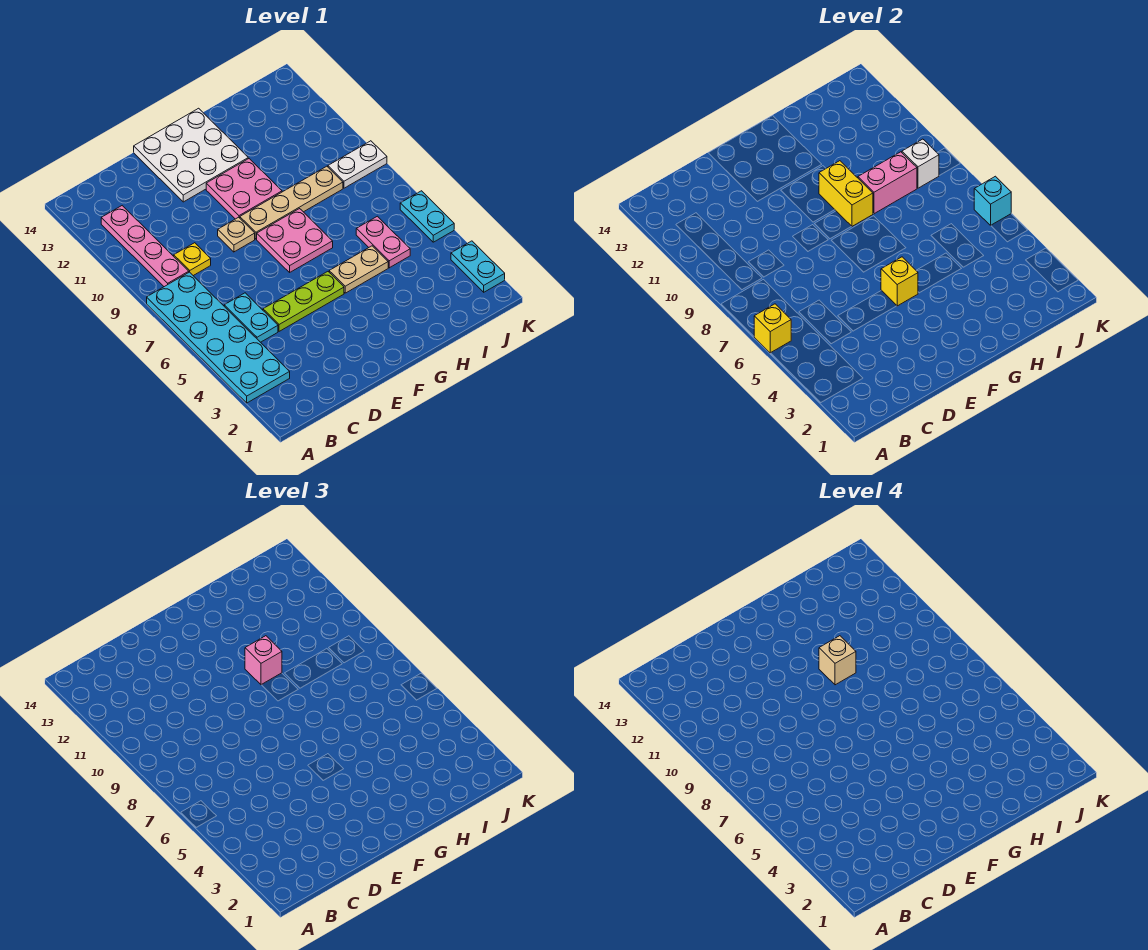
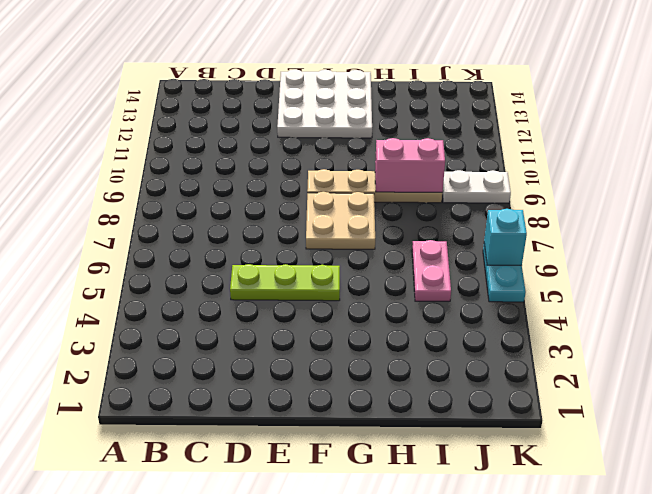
tan plate F7:G8 level 1 -> pink plate F7:G8 level 1
none -> cyan plate A3:B8 level 1
none -> pink plate B9:B12 level 1
none -> cyan plate C5:C6 level 1

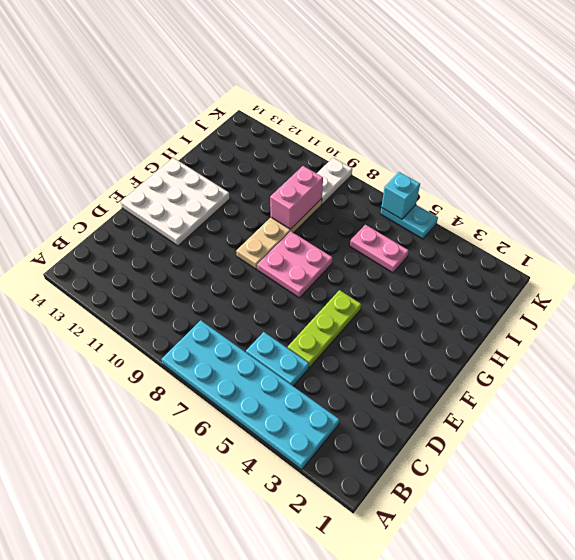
none -> pink plate B9:B12 level 1
none -> yellow plate C9 level 1
none -> tan plate E9 level 1

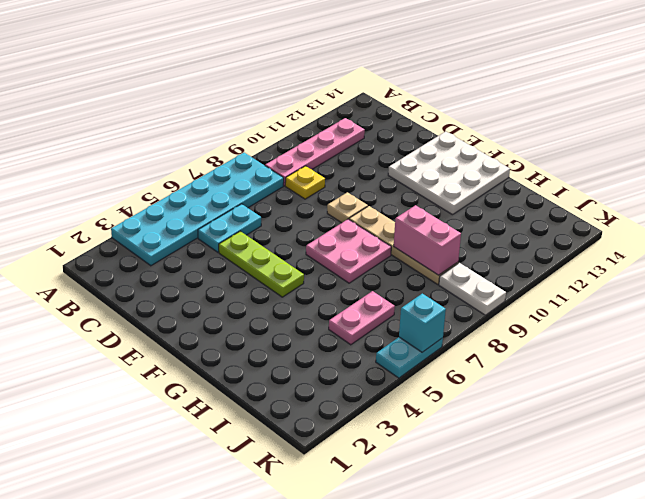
none -> pink plate F10:G11 level 1
none -> tan plate G5:H5 level 1
none -> cyan plate K2:K3 level 1

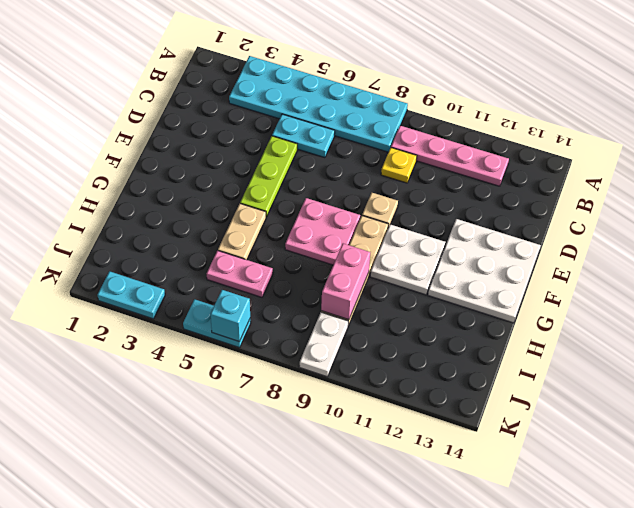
white plate F10:G11 level 1 -> pink plate F10:G11 level 1
none -> yellow brick A6 level 2
none -> yellow brick F5 level 2
none -> yellow brick G9:G10 level 2

